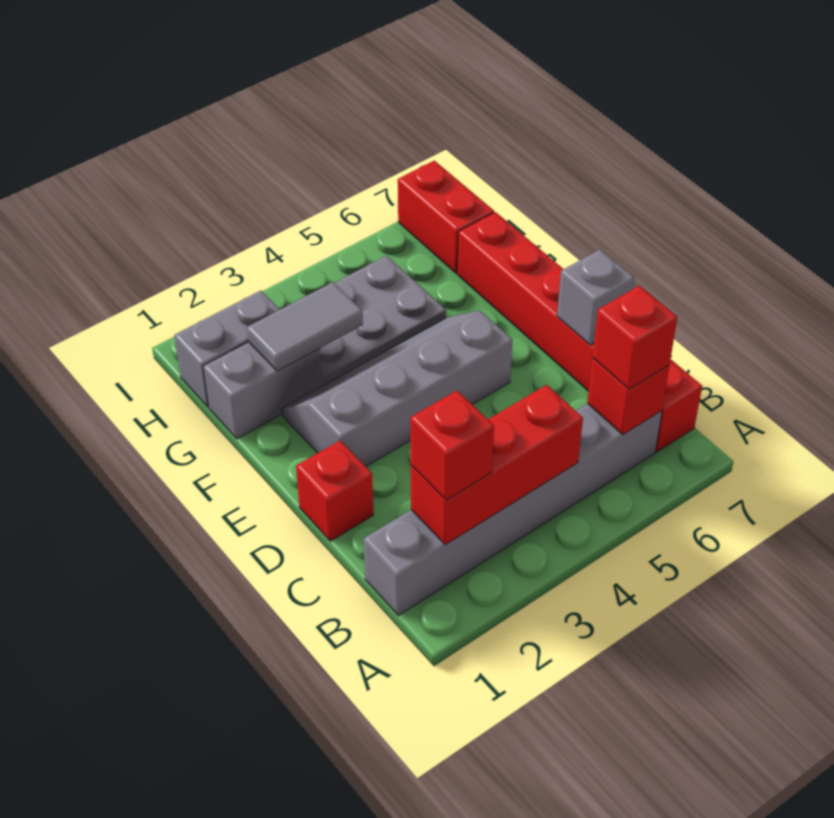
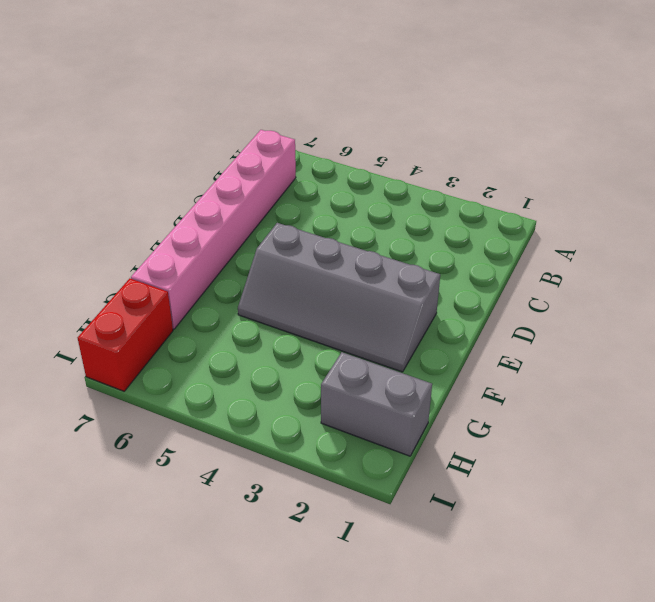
pink brick B7:G7 level 1 -> red brick B7:G7 level 1
none -> grey brick B1:B6 level 1
none -> red brick D1 level 1
none -> grey brick G1:G2 level 1

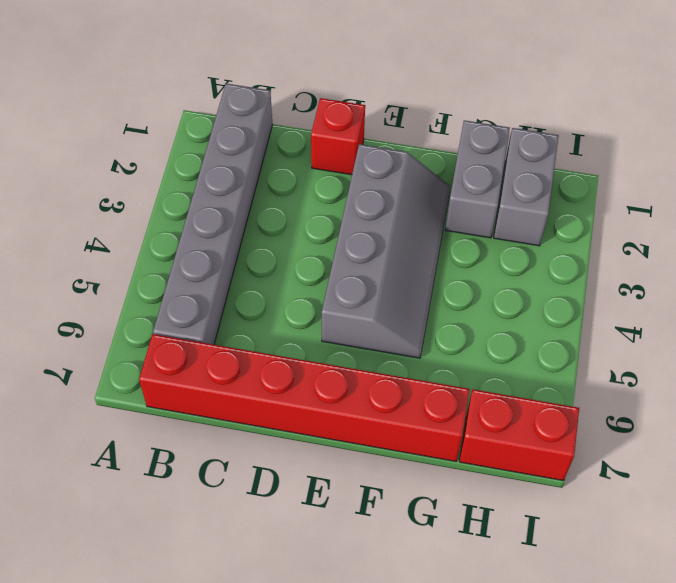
none -> grey plate G3:H5 level 1
none -> red brick B2:B4 level 2
none -> red brick B6 level 2

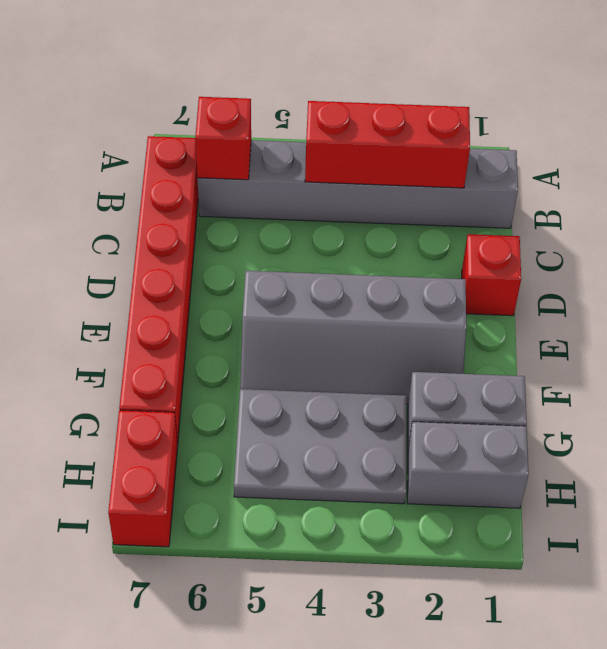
none -> grey brick D7 level 2
none -> grey tile G2:G3 level 2
none -> red brick B2 level 3

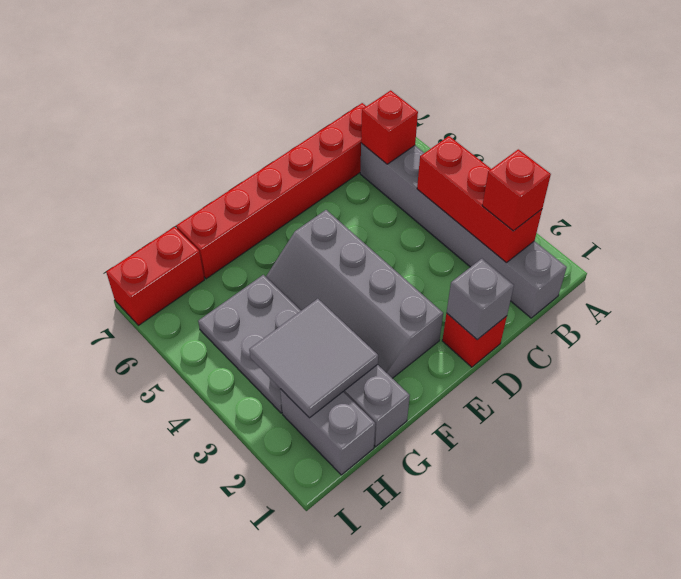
grey brick D1 level 2 -> grey brick D7 level 2
grey tile G2:H3 level 2 -> grey tile G2:G3 level 2
none -> red brick B6 level 3

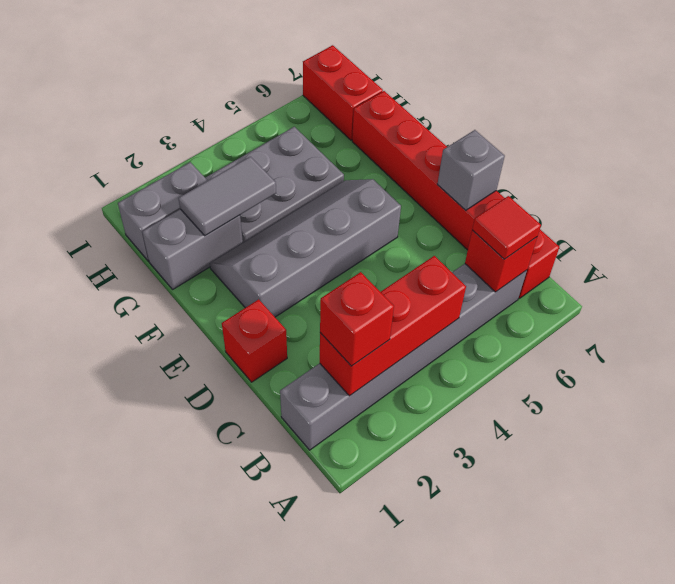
red tile B6 level 3 -> red brick B6 level 3

